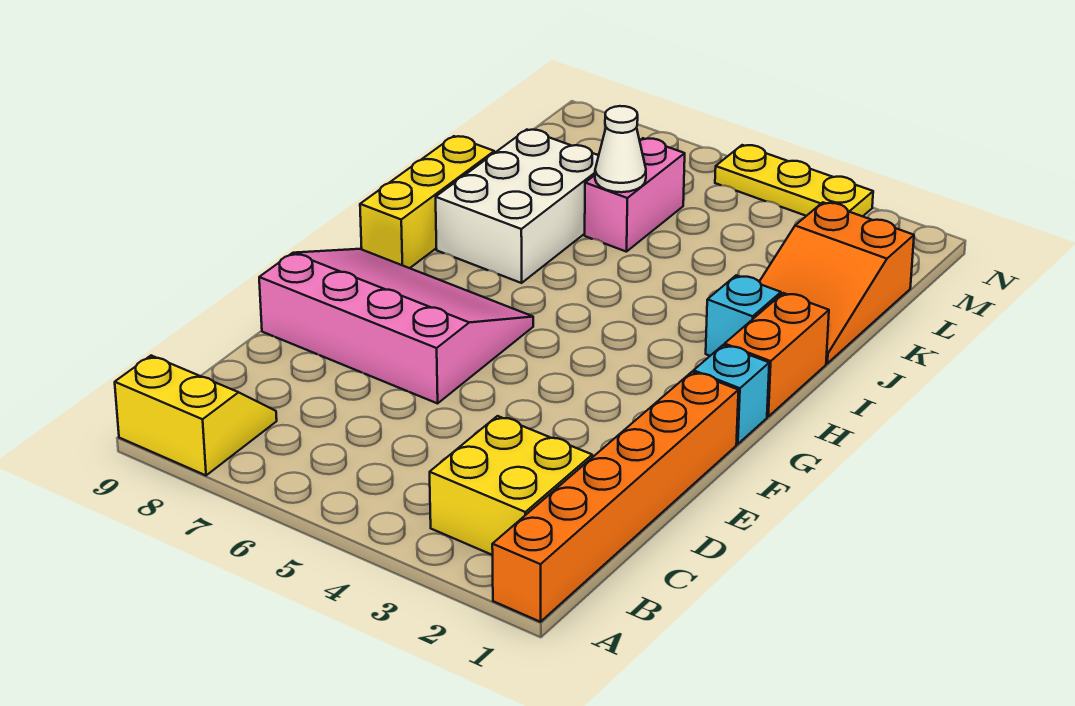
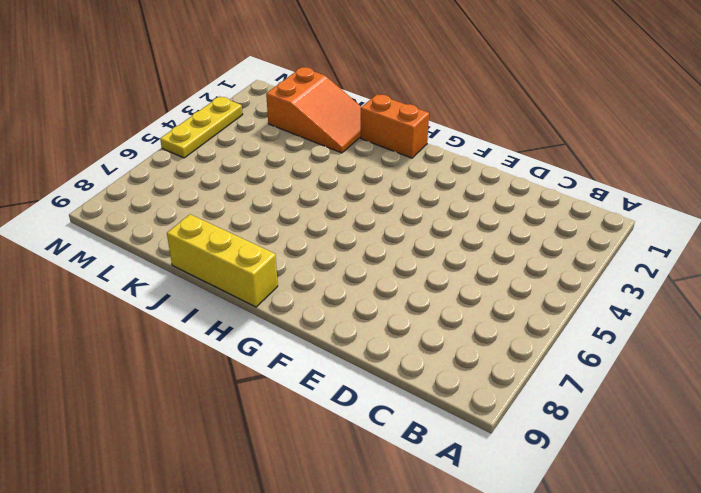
none -> orange brick A1:F1 level 1
none -> yellow slope A8:B9 level 1 top A
none -> yellow brick B2:C3 level 1

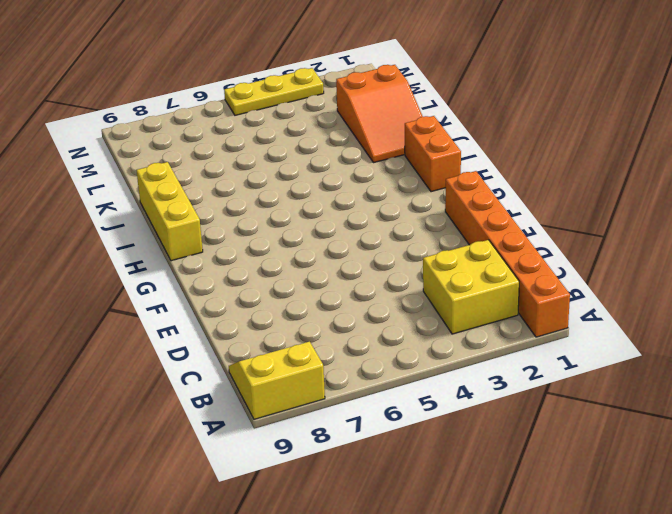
none -> pink slope E6:G9 level 1 top E
none -> cyan brick G1 level 1
none -> cyan brick I2 level 1

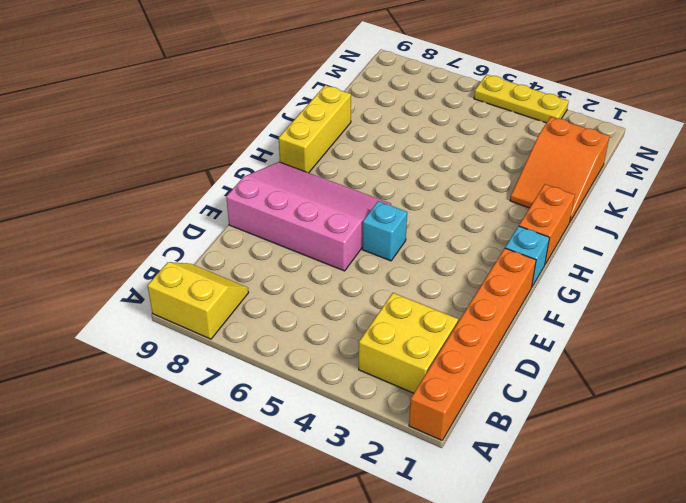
cyan brick F5 level 1 -> cyan brick I2 level 1
none -> white brick I7:K8 level 1
none -> pink brick K6:L6 level 1
none -> white cone K6 level 2

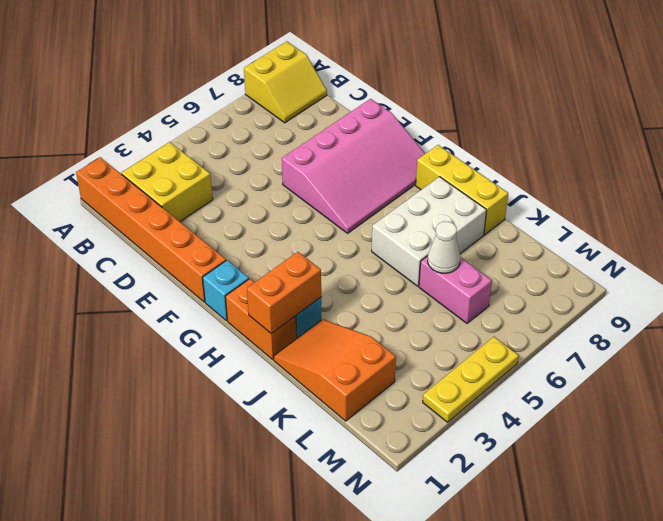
orange brick I1:I2 level 2 -> none
white brick I6:J8 level 1 -> white brick I7:K8 level 1

